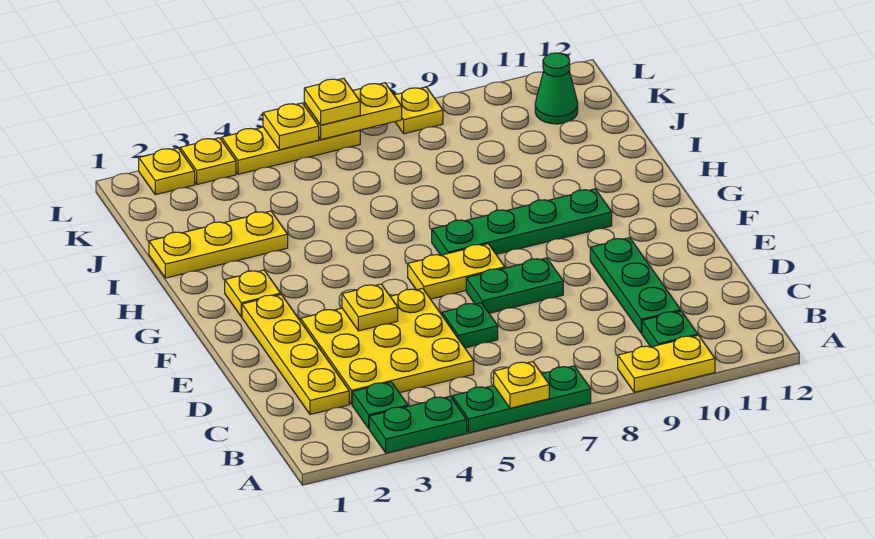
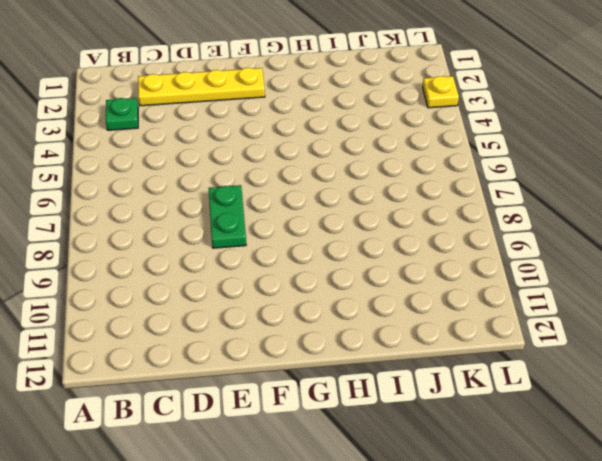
none -> green plate A3:A4 level 1
none -> green plate A5:A7 level 1
none -> yellow plate A9:A10 level 1

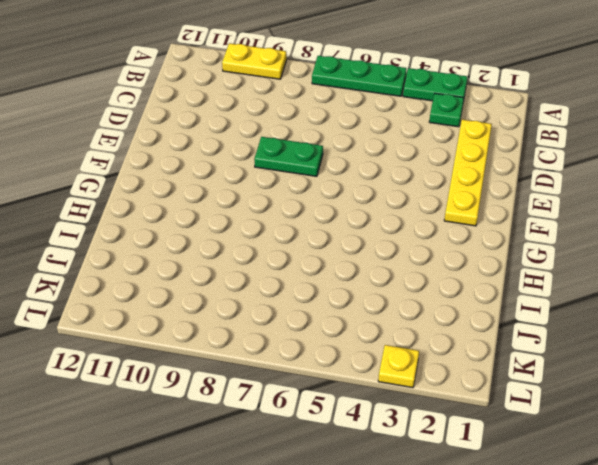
none -> green plate B10 level 1
none -> yellow plate C3:E5 level 1
none -> green plate C10:E10 level 1

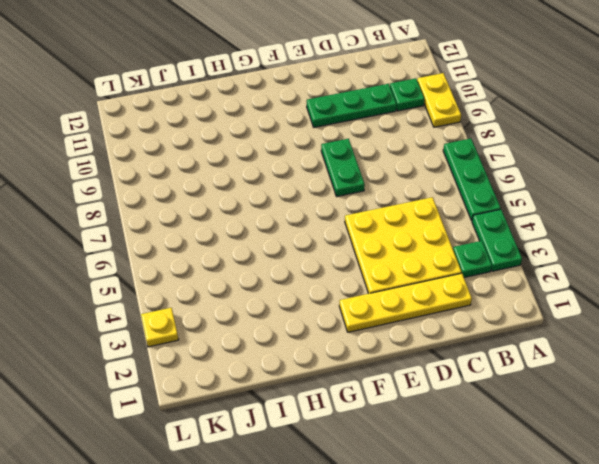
none -> green plate D6 level 1
none -> yellow plate F6:F7 level 1
none -> yellow plate G2 level 1

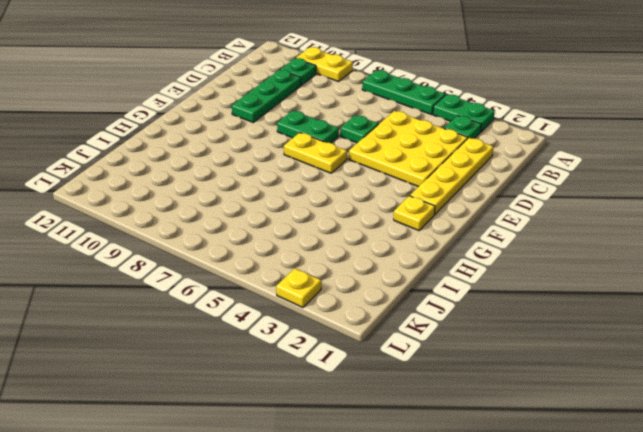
none -> green plate G7:G10 level 1
none -> yellow plate I1:I3 level 1
none -> green cone K11 level 1

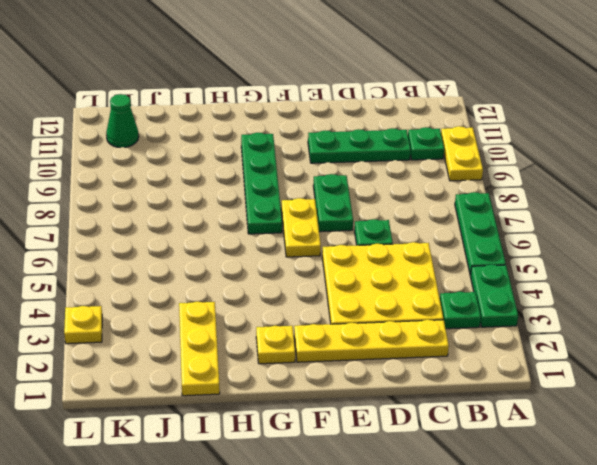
none -> yellow plate L2 level 1
none -> yellow plate L4:L6 level 1
none -> yellow plate L8 level 1

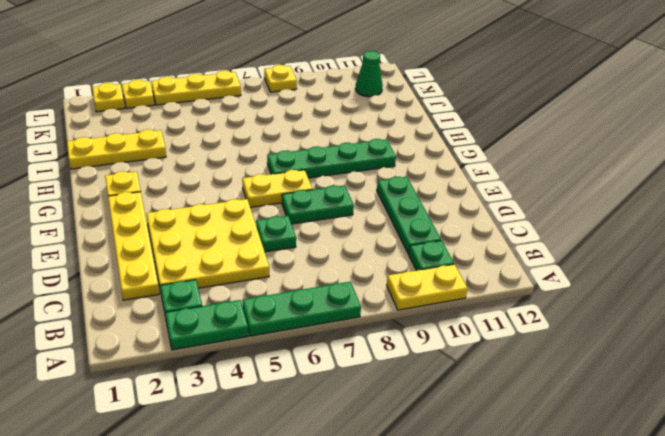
none -> yellow plate A6 level 2
none -> yellow plate E4 level 2
none -> yellow plate L5 level 2

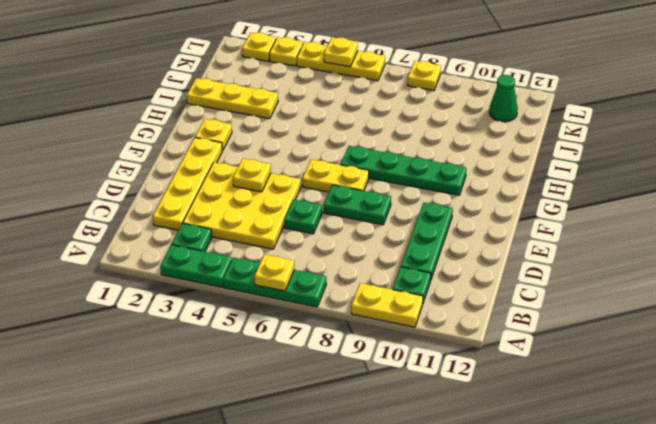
none -> yellow plate L6:L7 level 2
none -> yellow plate L6 level 3

